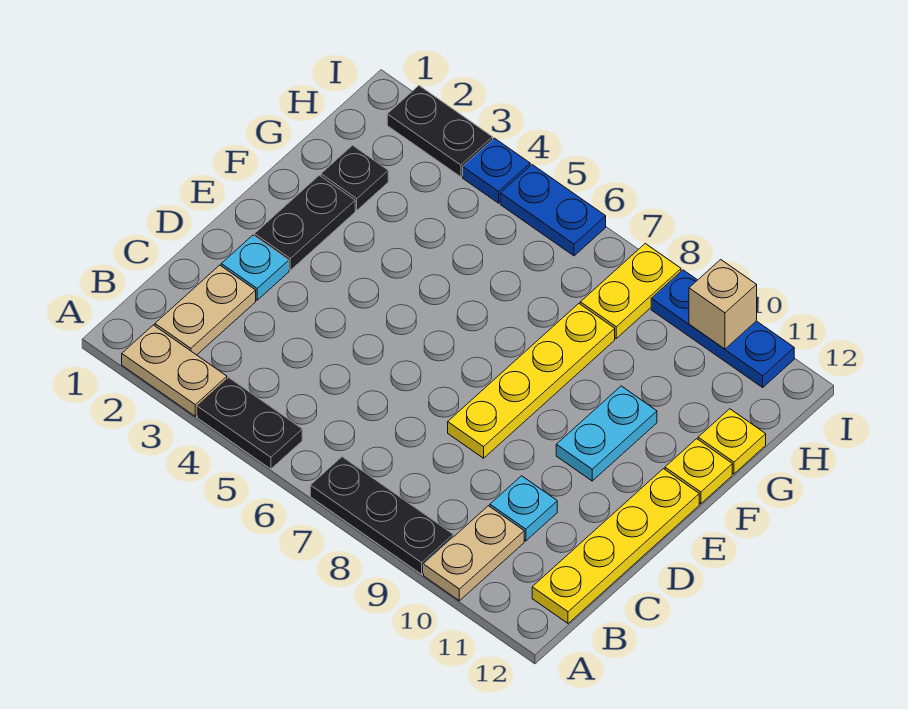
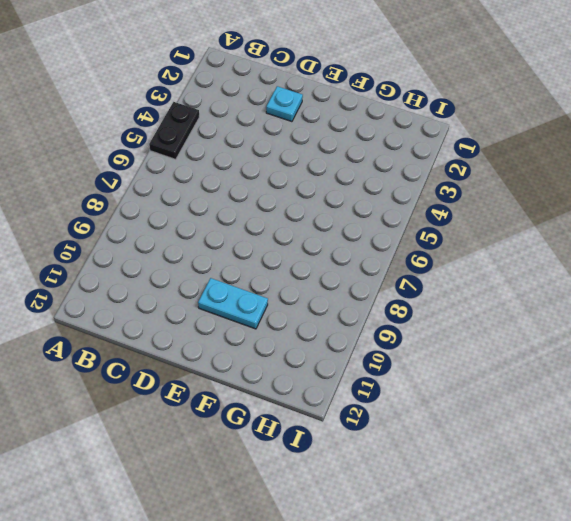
none -> tan plate A2:A3 level 1
none -> black plate A7:A9 level 1
none -> tan plate A10:B10 level 1

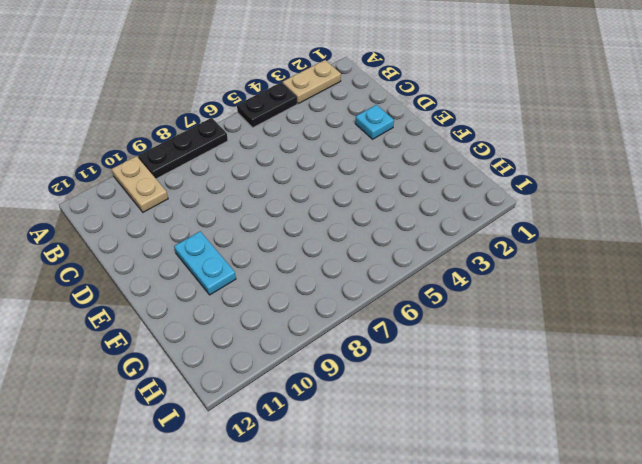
none -> tan plate B2:C2 level 1
none -> yellow plate B12:E12 level 1
none -> cyan plate C10 level 1

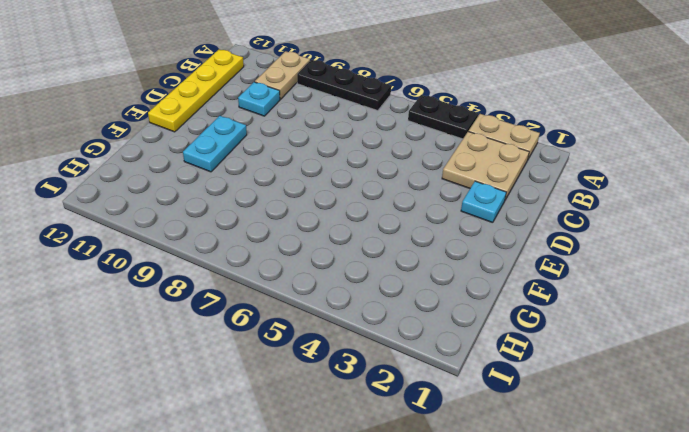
tan plate B2:C3 level 1 -> tan plate B2:C2 level 1
none -> yellow plate D8:G8 level 1
none -> black plate E2:F2 level 1
none -> yellow plate F12 level 1

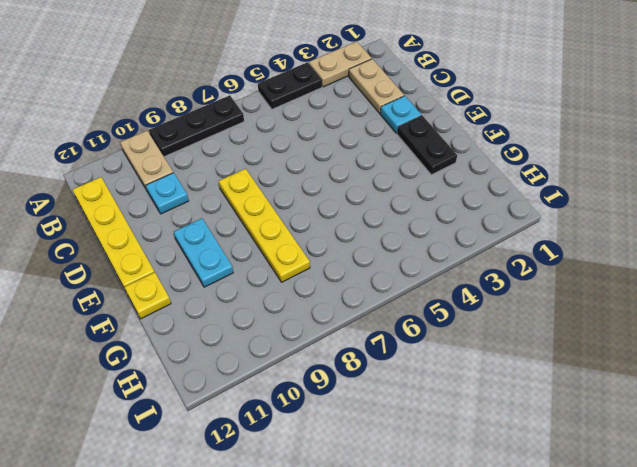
none -> black plate G2 level 1
none -> yellow plate G12 level 1
none -> yellow plate H8:I8 level 1

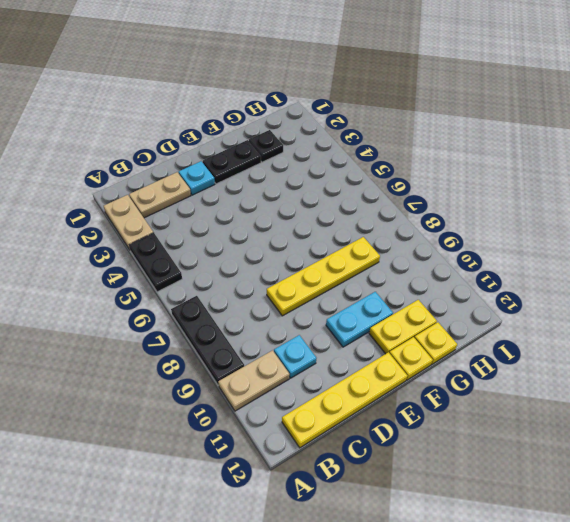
yellow plate F11:G11 level 1 -> yellow plate H8:I8 level 1
none -> black plate I2:I3 level 1
none -> blue plate I4 level 1
none -> blue plate I5:I6 level 1

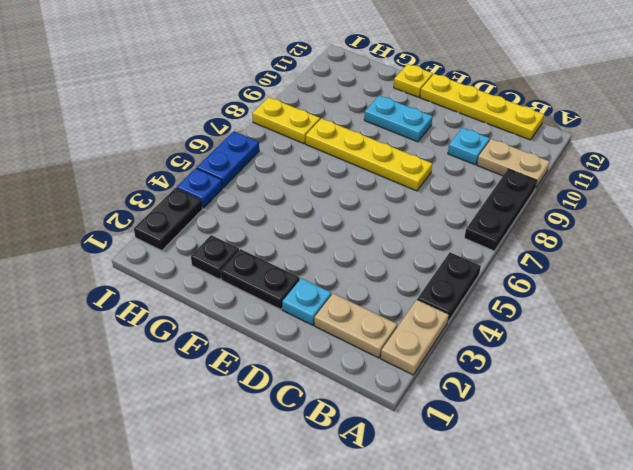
none -> yellow plate G12 level 1
none -> blue plate I9:I11 level 1
none -> tan brick I10 level 2

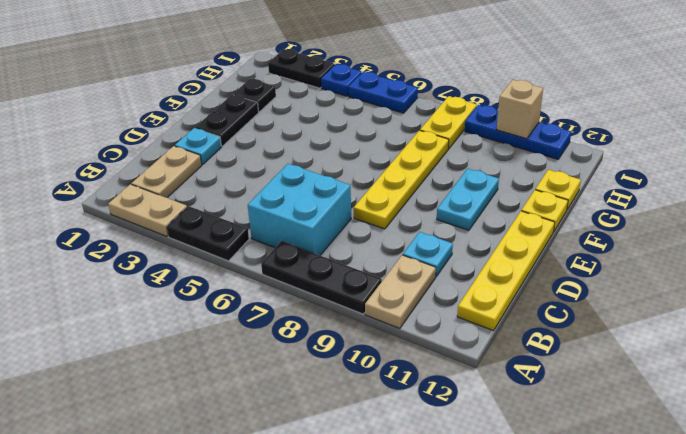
cyan brick B6:C7 level 1 -> none

